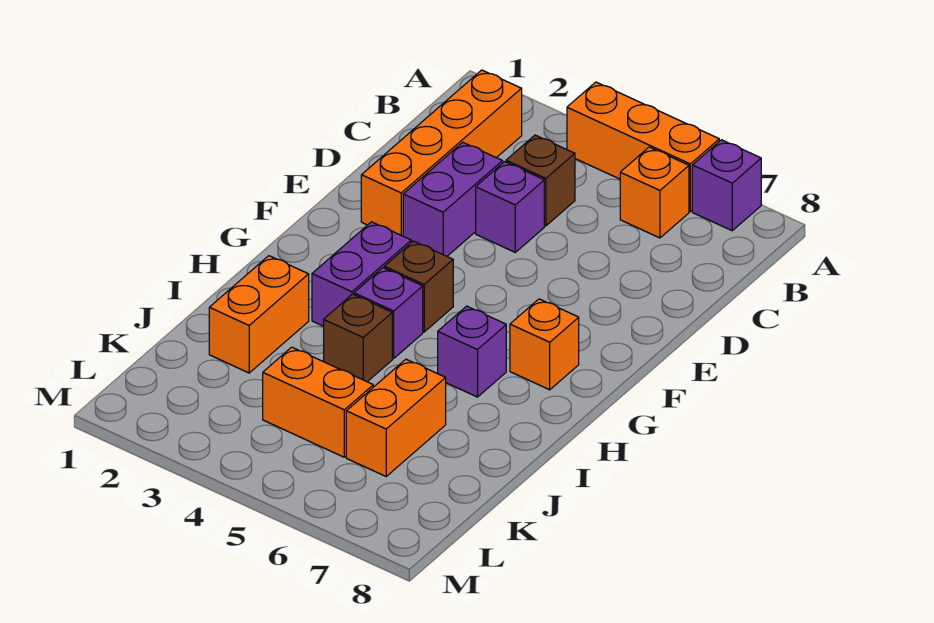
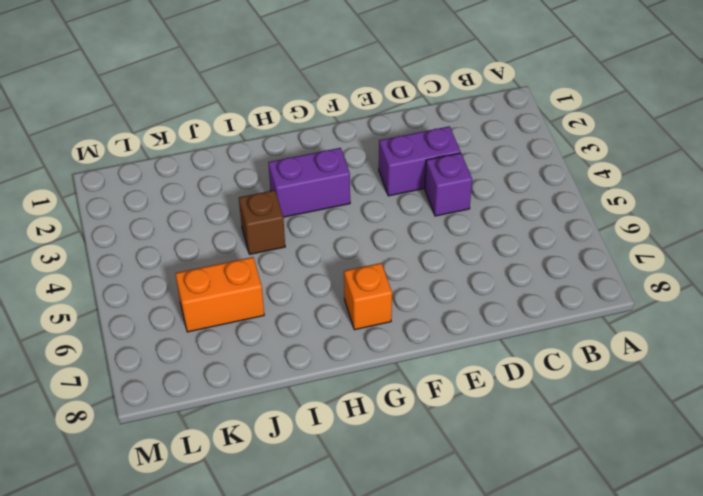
none -> orange brick A4:A6 level 1
none -> purple brick A7 level 1
none -> orange brick B2:E2 level 1

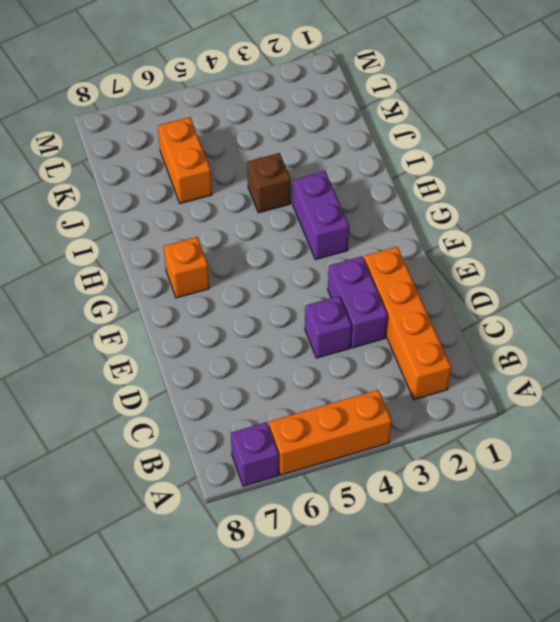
none -> orange brick B6 level 1
none -> brown brick C4 level 1
none -> brown brick G4 level 1

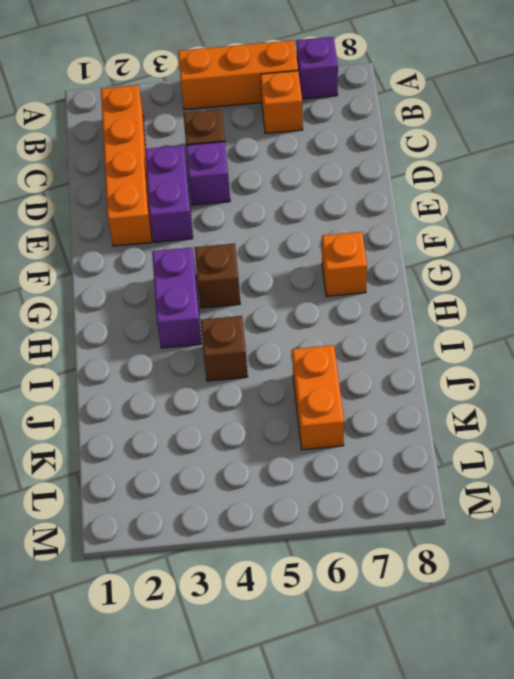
none -> purple brick H4 level 1
none -> purple brick H6 level 1
none -> orange brick I2:J2 level 1

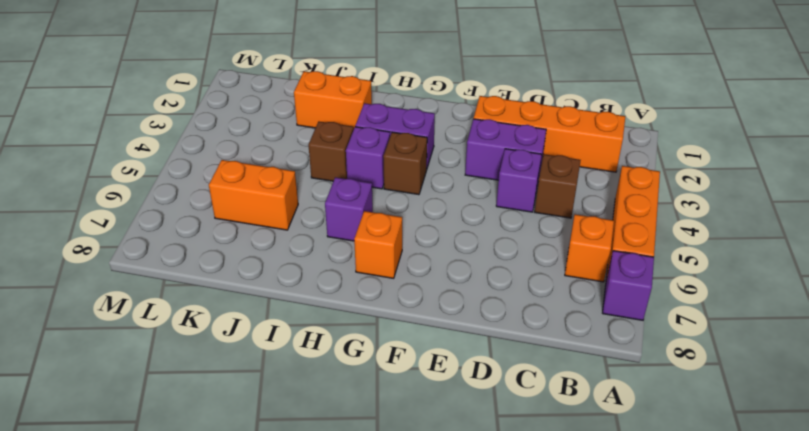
none -> orange brick K4:K5 level 1

